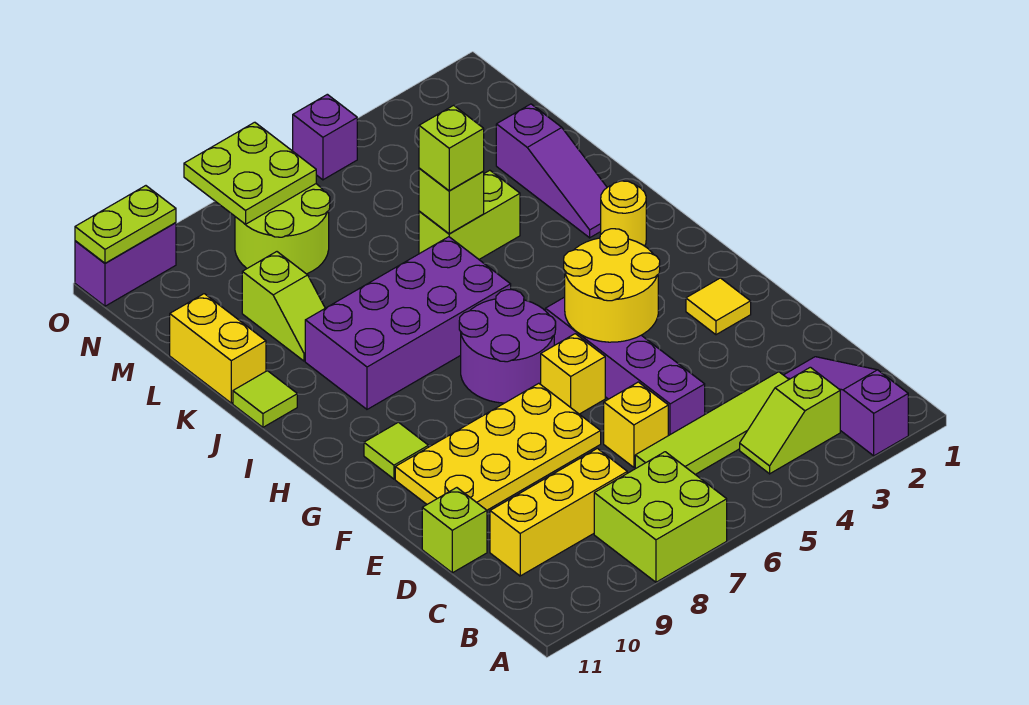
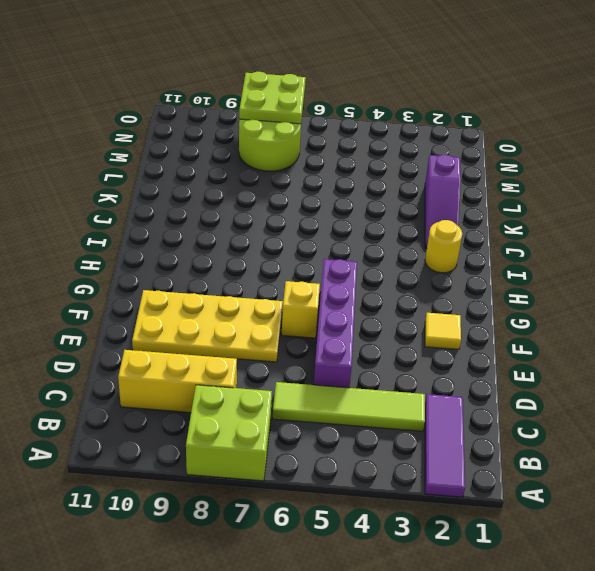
purple tile A2:C2 level 1 -> purple slope A2:C2 level 1 top A
none -> lime slope B3:B4 level 1 top 3
none -> yellow brick D6 level 1
none -> lime brick D11 level 1

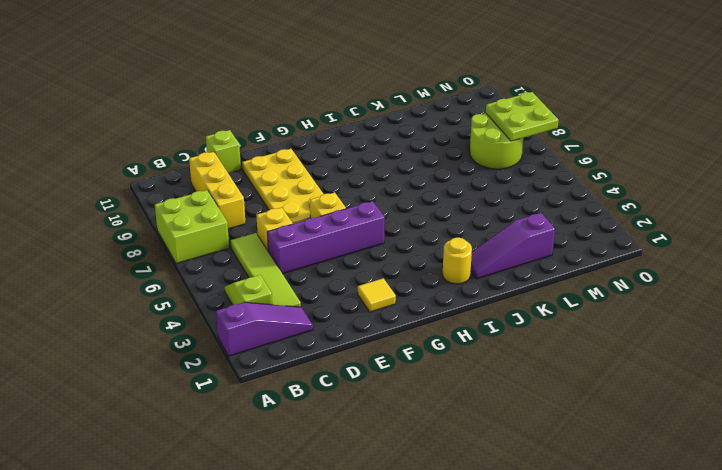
none -> purple round brick G6:H7 level 1
none -> lime tile G10 level 1
none -> purple brick I6:J9 level 1

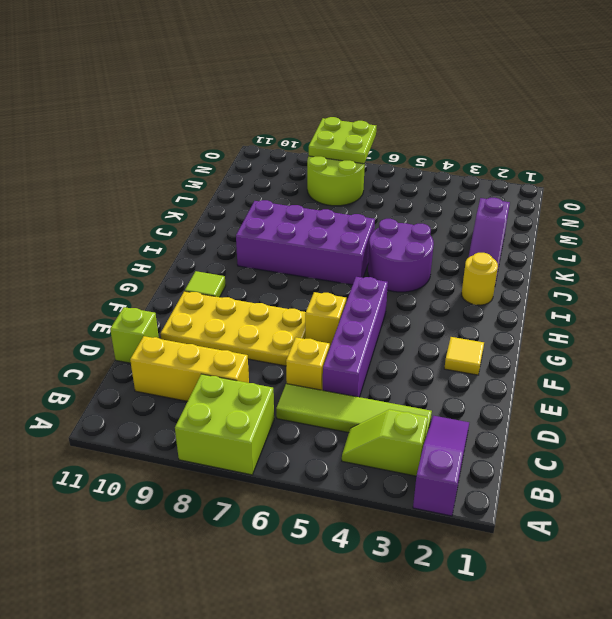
purple round brick I4:J5 level 1 -> purple round brick G6:H7 level 1
none -> lime tile J11 level 1
none -> lime brick K4:K5 level 1
none -> lime slope K9:L9 level 1 top L

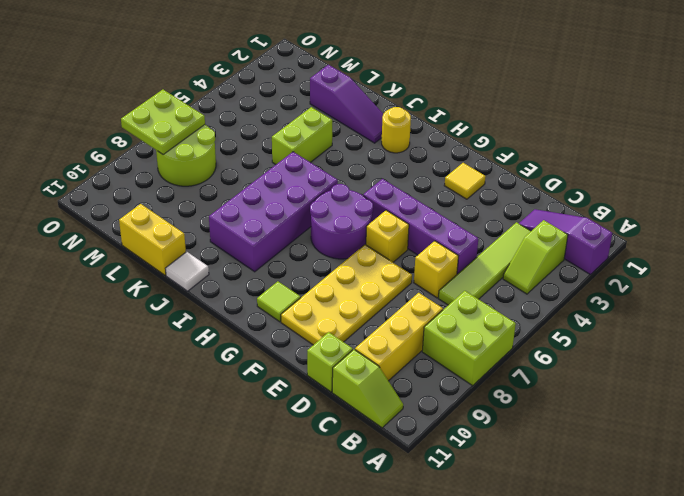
lime slope B11:C11 level 1 top C -> lime slope K9:L9 level 1 top L
white tile J11 level 1 -> lime tile J11 level 1
none -> purple brick O5 level 1
none -> purple brick O10:O11 level 1
none -> yellow round brick F4:G5 level 2

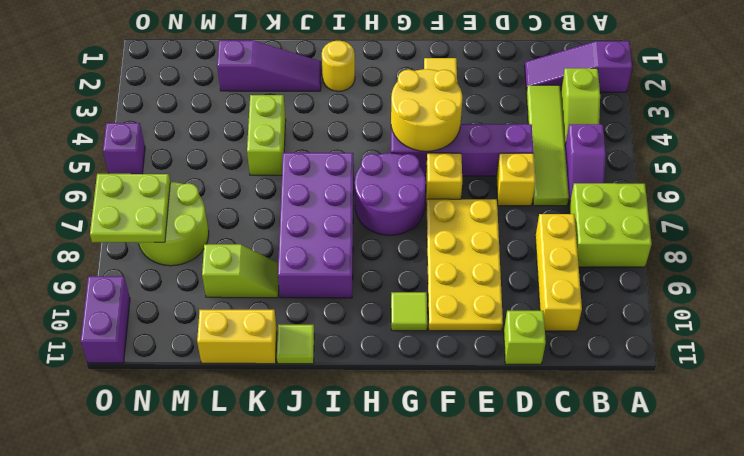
purple slope B5:B6 level 1 top 5 -> none
none -> lime brick K5 level 2
none -> lime plate O10:O11 level 2
none -> lime brick K5 level 3

